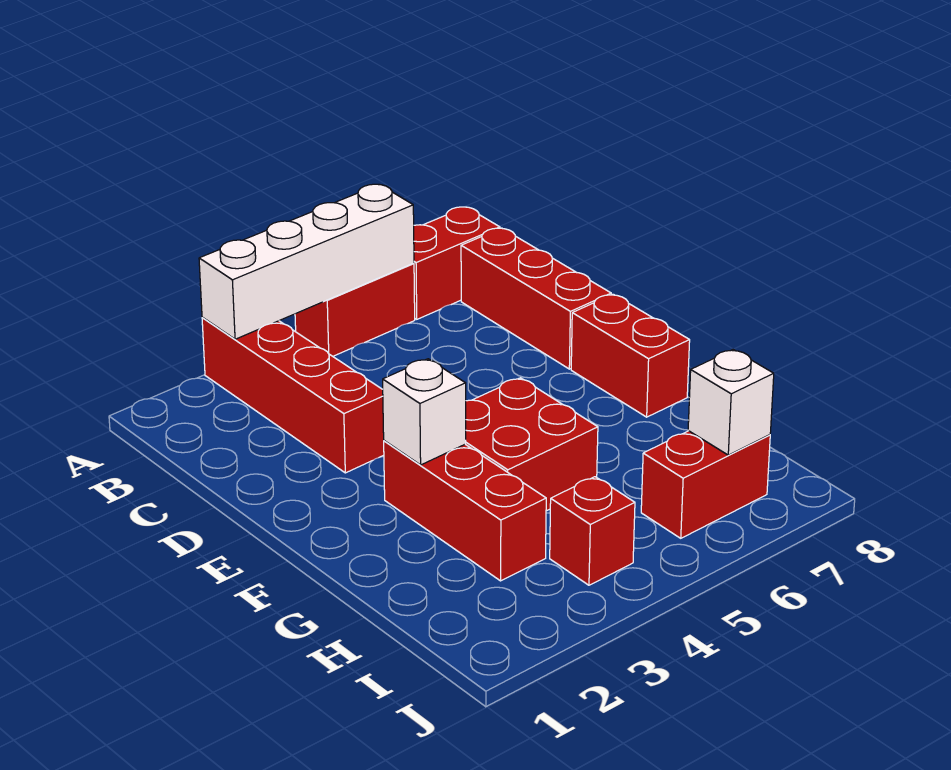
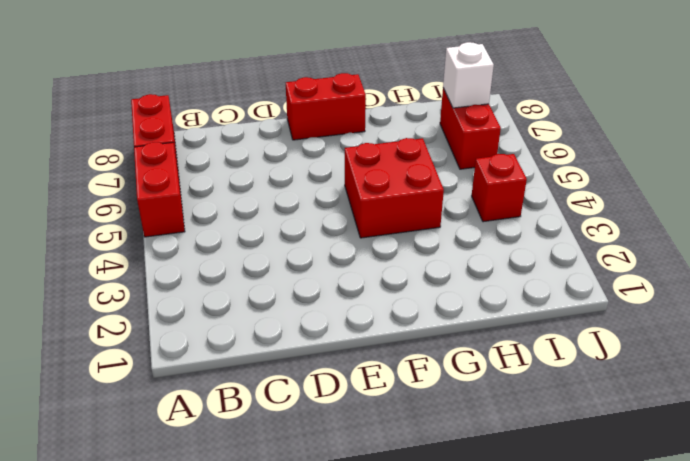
none -> red brick A3:D3 level 1
none -> red brick B8:D8 level 1
none -> red brick F3:H3 level 1

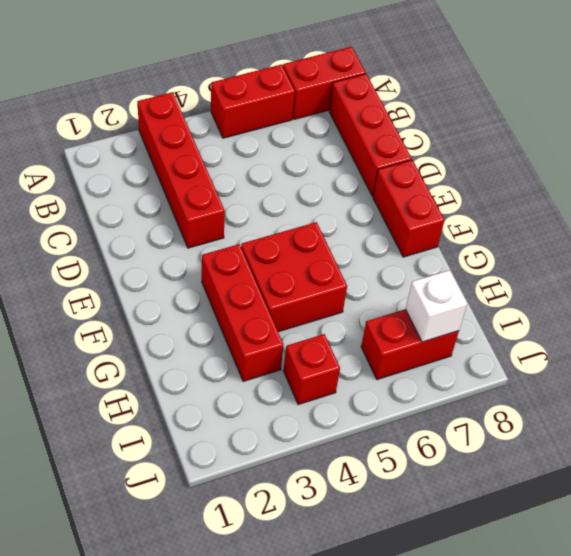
none -> white brick A3:A6 level 2
none -> white brick F3 level 2

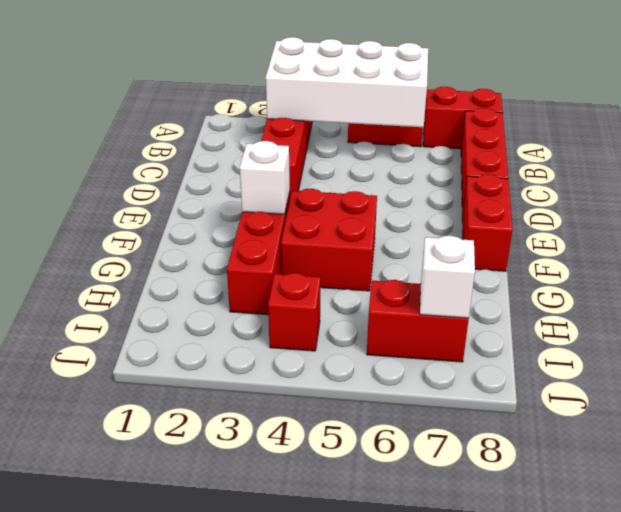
white brick A3:B6 level 2 -> white brick A3:A6 level 2

